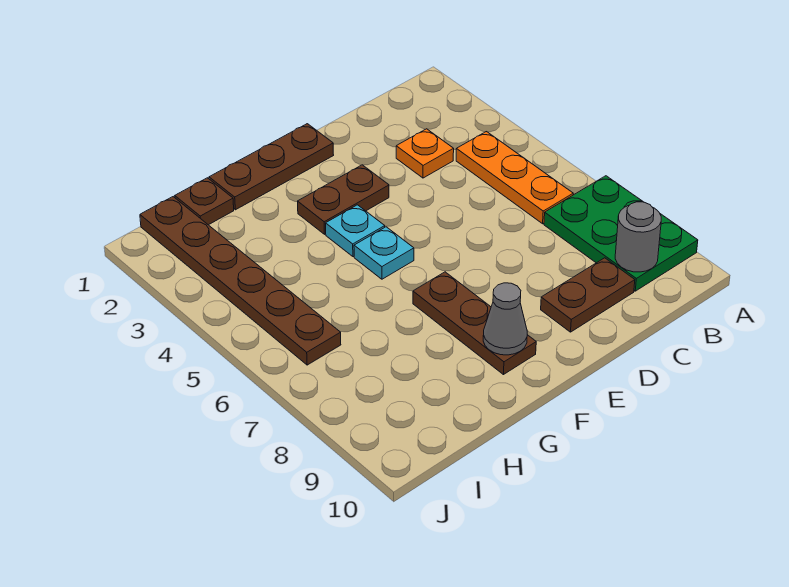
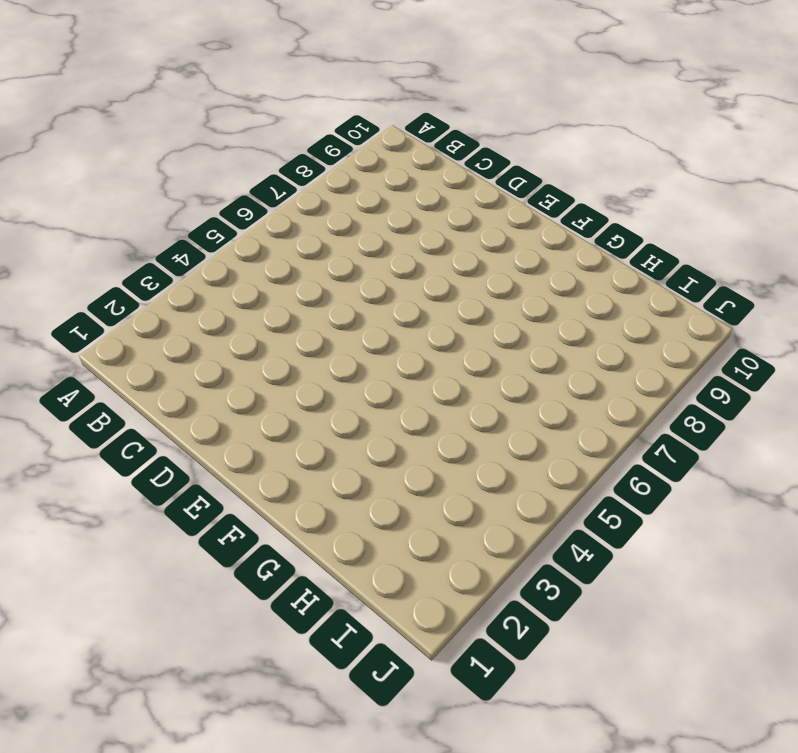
none -> green plate A7:B9 level 1
none -> orange plate B4:B6 level 1
none -> orange plate C3 level 1

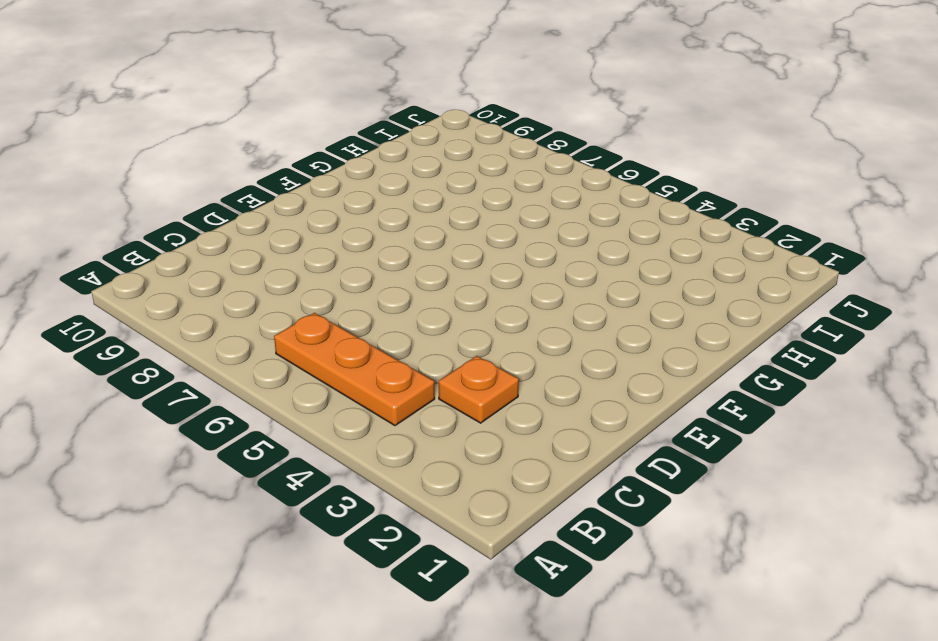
none -> green plate A7:B9 level 1
none -> brown plate C9:D9 level 1
none -> brown plate E1:G1 level 1

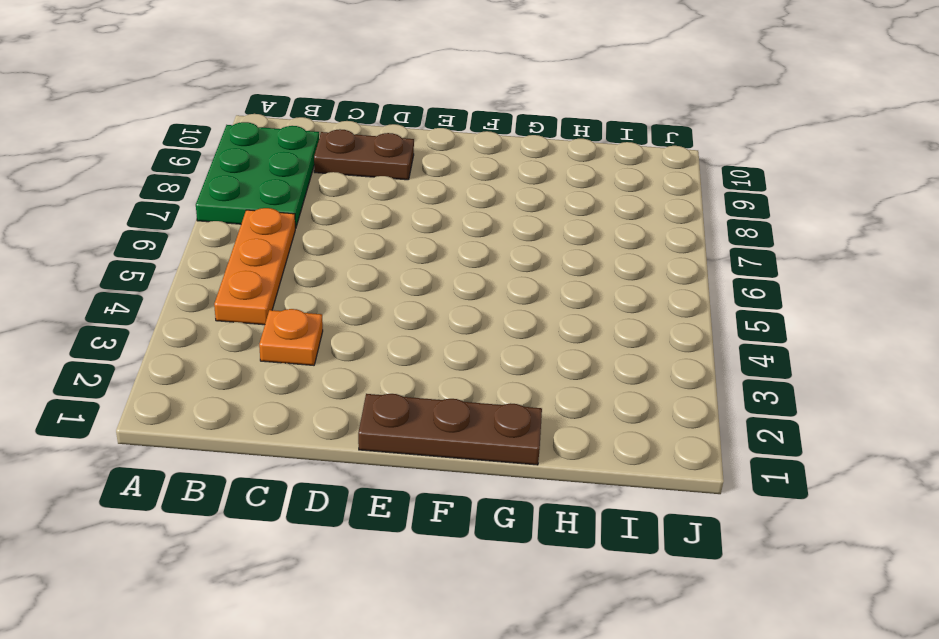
none -> brown plate E3:F3 level 1
none -> cyan plate F4 level 1
none -> cyan plate F5 level 1

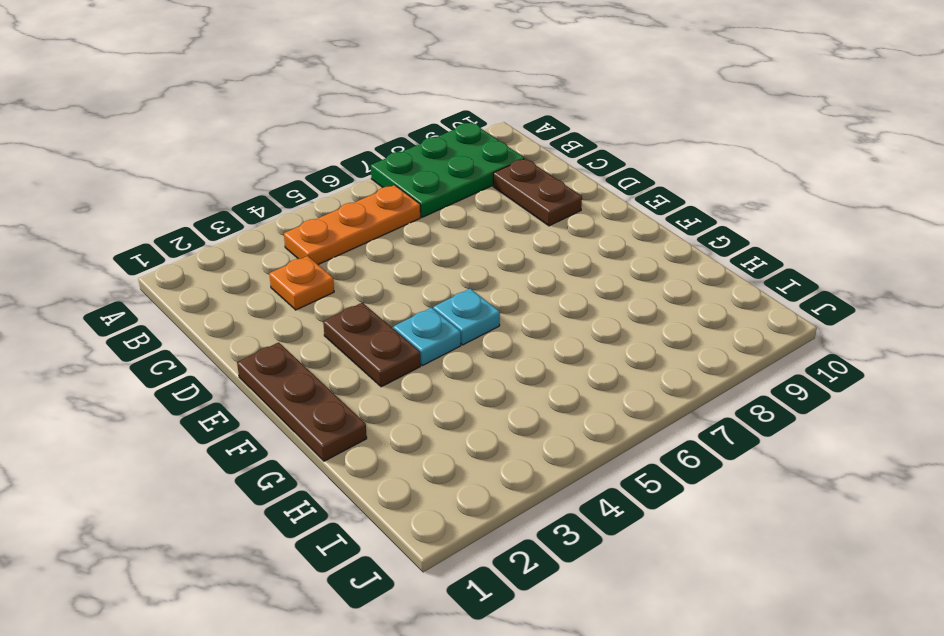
none -> brown plate F7:F9 level 1
none -> brown plate H1 level 1
none -> brown plate I1:I6 level 1

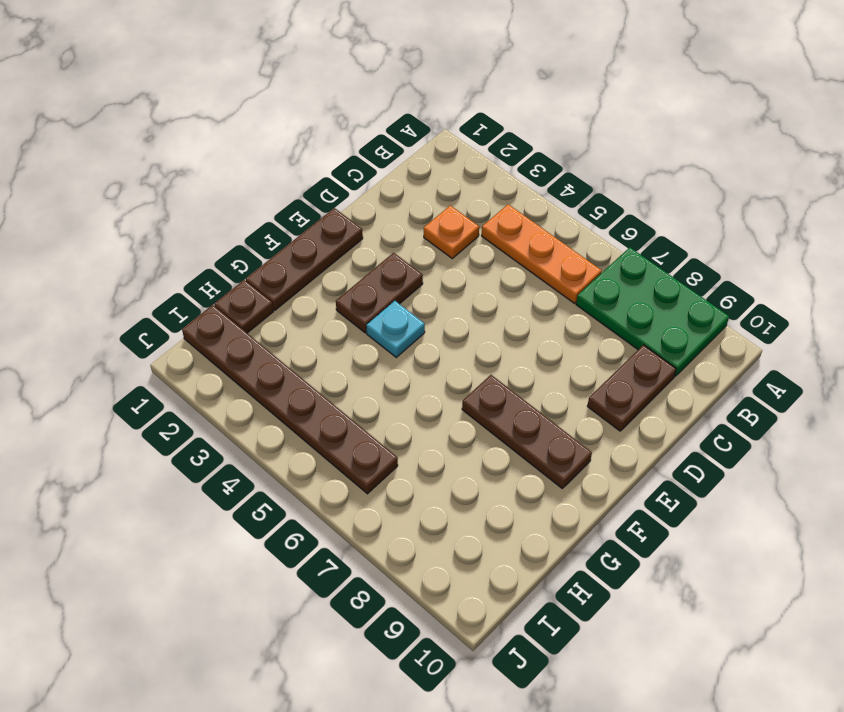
none -> cyan plate F5 level 1
none -> grey round brick B9 level 2
none -> grey cone F9 level 2

